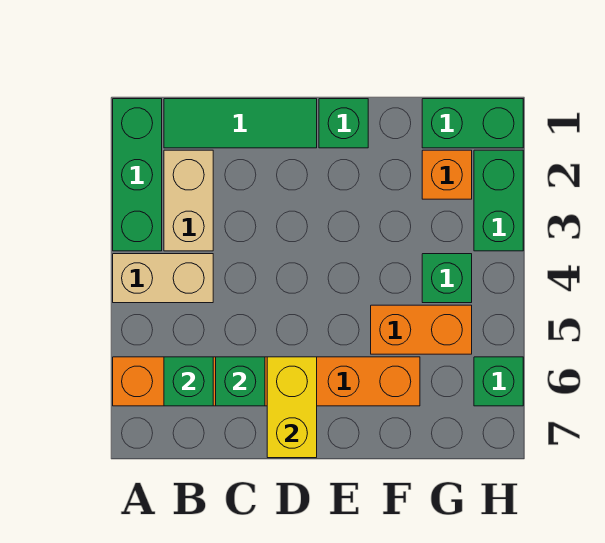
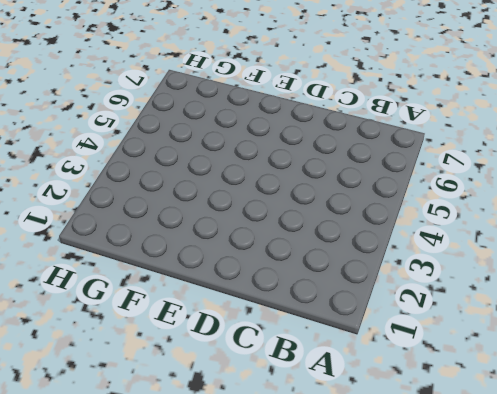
none -> green brick A1:A3 level 1
none -> tan brick A4:B4 level 1
none -> orange brick A6:F6 level 1

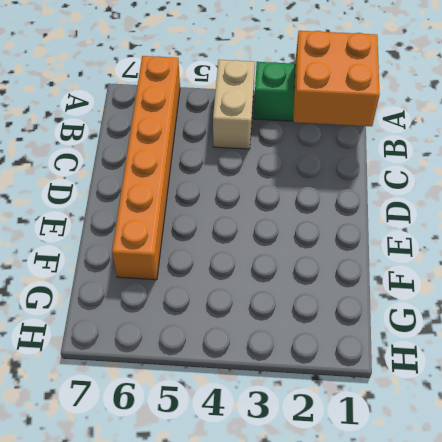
orange brick A1:B2 level 2 -> none
none -> green tile B1:D1 level 1
none -> tan brick B2:B3 level 1
none -> green brick E1 level 1

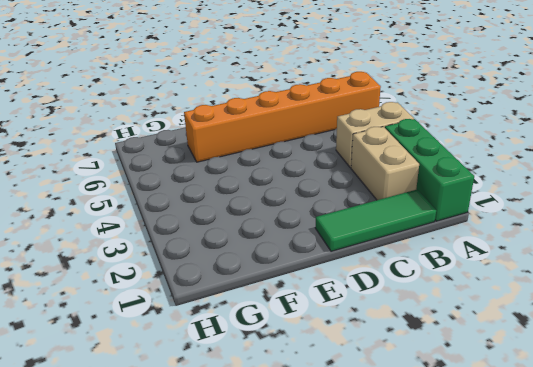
none -> green brick E1 level 1
none -> orange brick F5:G5 level 1
none -> green brick G1:H1 level 1

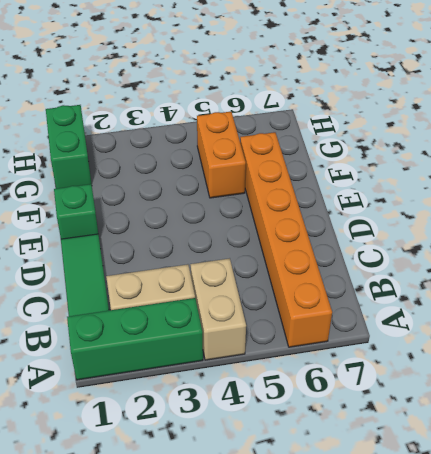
none -> orange brick G2 level 1
none -> green brick G4 level 1
none -> green brick H2:H3 level 1

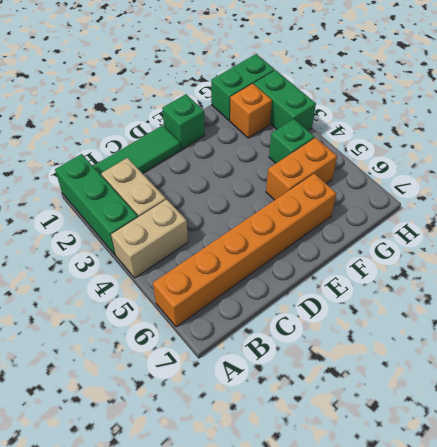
none -> green brick H6 level 1
none -> green brick B6 level 2
none -> green brick C6 level 2

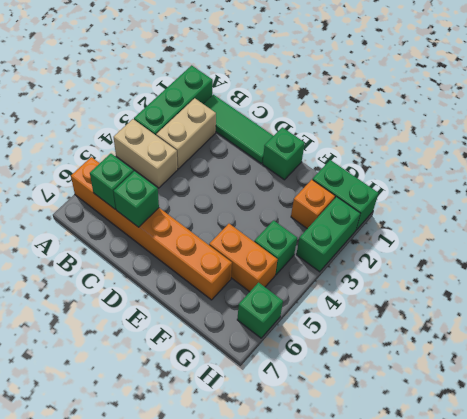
none -> yellow brick D6:D7 level 2

